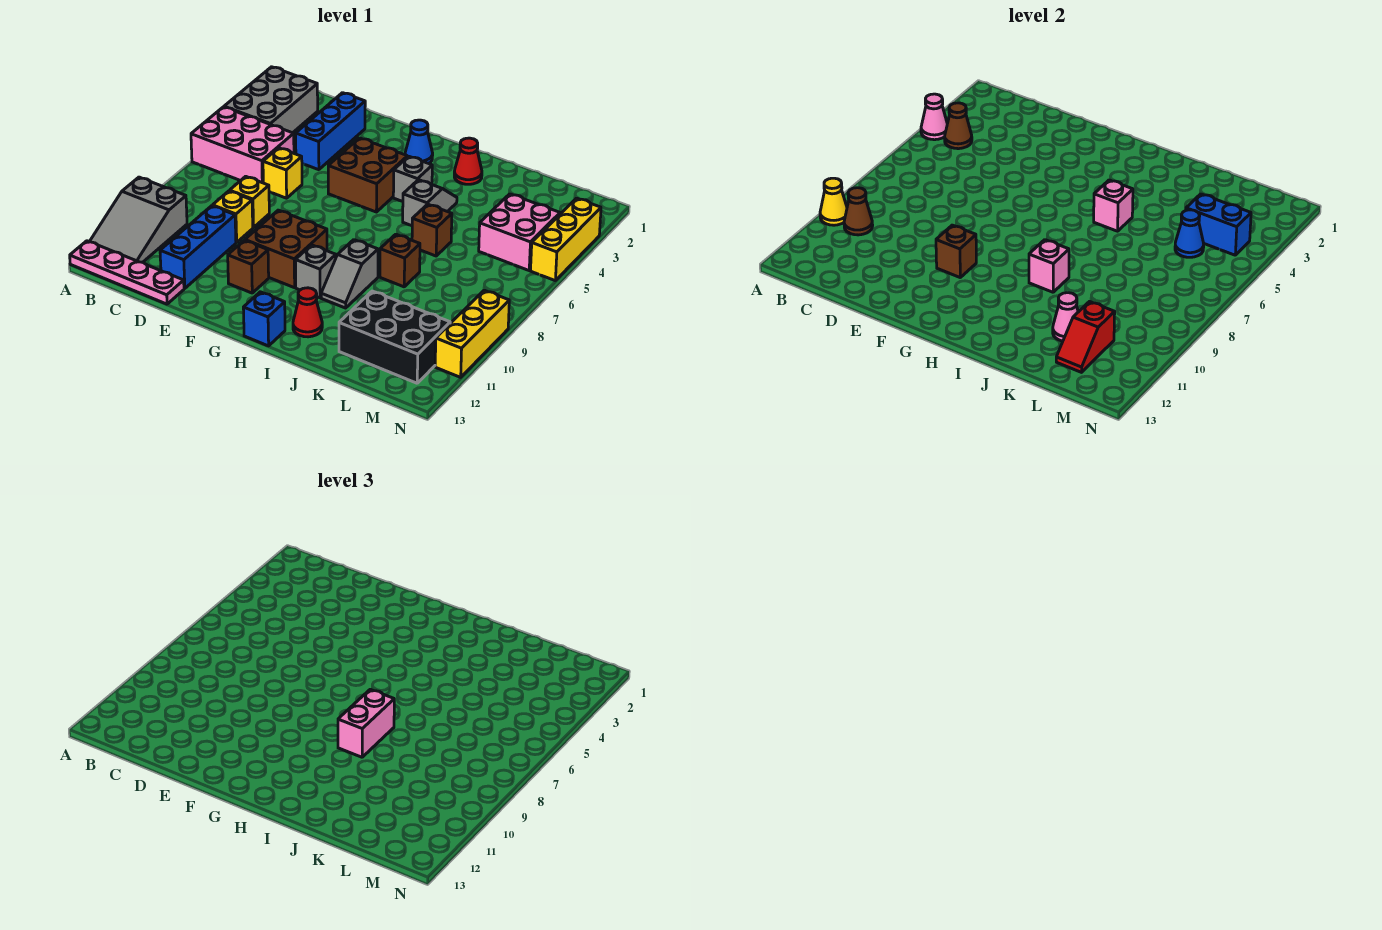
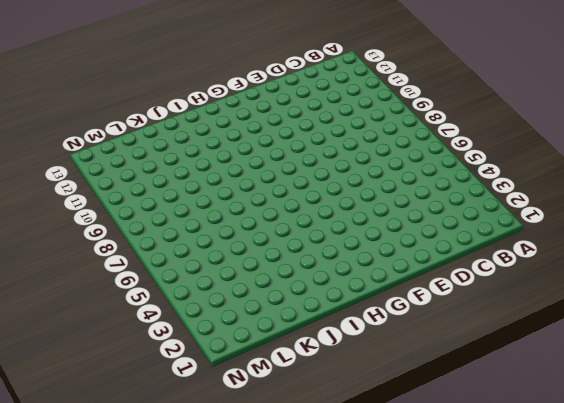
none -> grey brick A2:B4 level 1
none -> pink brick A5:C6 level 1
none -> grey slope A10:B12 level 1 top 10
none -> pink plate A13:D13 level 1

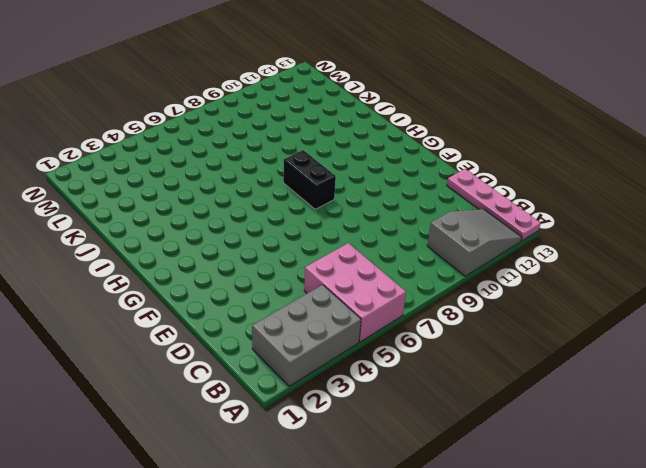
black brick G8:H8 level 1 -> none
none -> blue brick D2:D4 level 1
none -> yellow brick D6 level 1
none -> yellow brick D8 level 1
none -> yellow brick D9 level 1

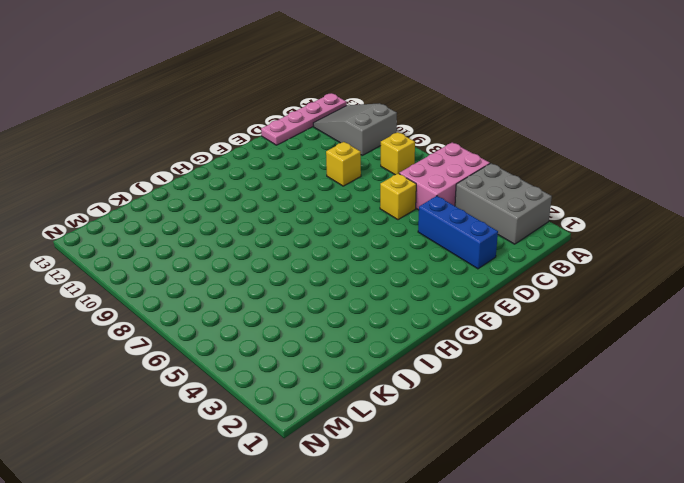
yellow brick B8 level 1 -> yellow brick D8 level 1
none -> blue brick D10:D12 level 1
none -> brown brick F4:G5 level 1
none -> brown brick F9:G10 level 1
none -> brown brick F11 level 1

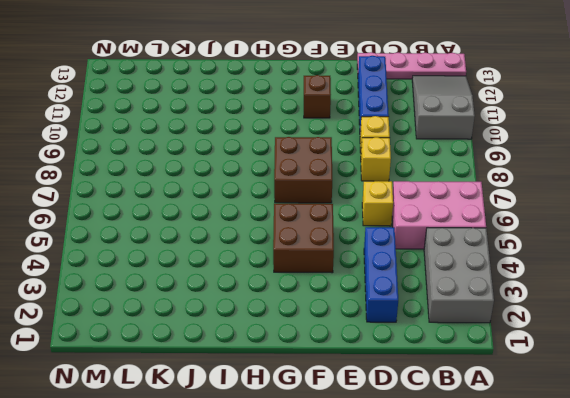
brown brick F7:G8 level 1 -> brown brick F9:G10 level 1
none -> blue cone G2 level 1
none -> grey brick H4 level 1
none -> grey brick H10 level 1
none -> blue brick H13 level 1

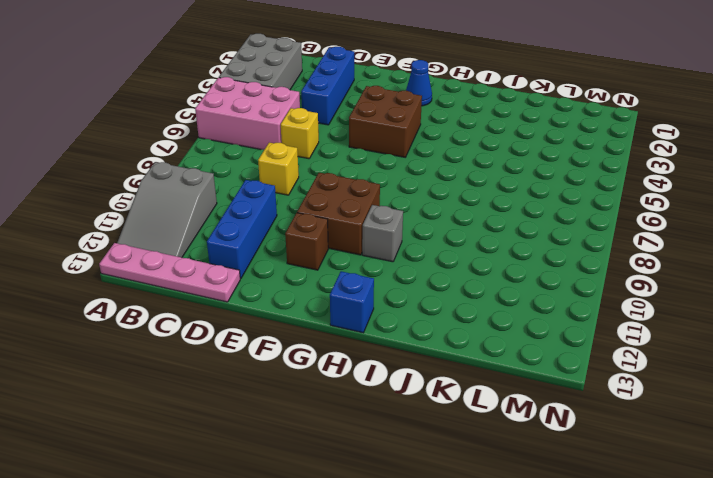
none -> yellow brick D9 level 1
none -> grey brick H4 level 1
none -> red cone I2 level 1
none -> grey slope I4:I5 level 1 top 5

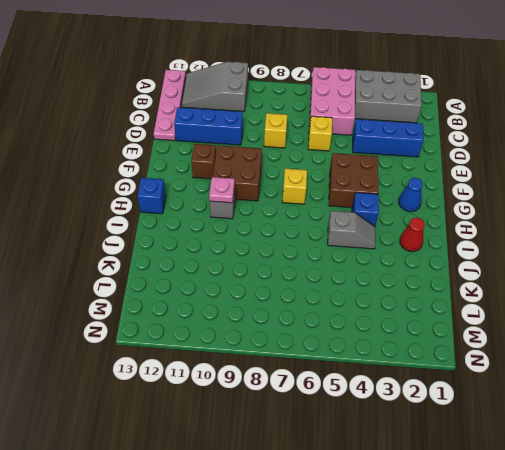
yellow brick G7 level 1 -> yellow brick D9 level 1
blue brick H4 level 1 -> grey brick H4 level 1
pink plate H10 level 2 -> none
none -> grey slope I9:I10 level 1 top 9
none -> red cone I12 level 1
none -> brown brick J6 level 1
none -> brown brick J8 level 1

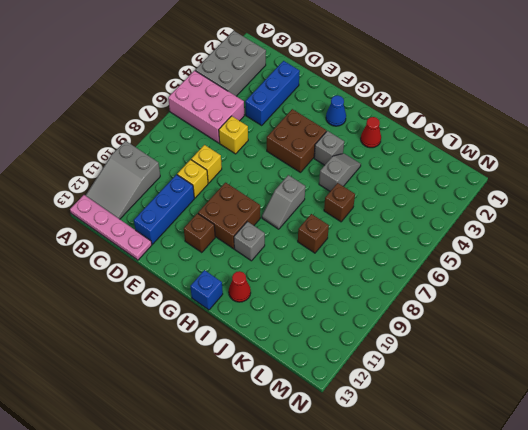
grey slope H7:H8 level 1 top 7 -> grey slope I9:I10 level 1 top 9
none -> black brick K11:M12 level 1
none -> pink brick L4:M5 level 1
none -> yellow brick N3:N5 level 1
none -> yellow brick N9:N11 level 1

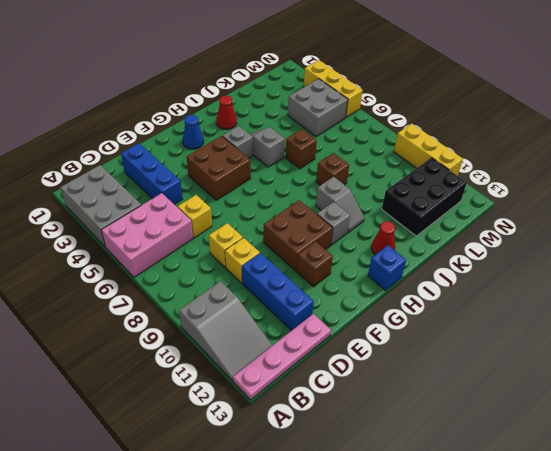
grey brick L4:M5 level 1 -> pink brick L4:M5 level 1
none -> pink cone A4 level 2
none -> yellow cone A10 level 2
none -> brown cone B4 level 2
none -> brown cone B10 level 2

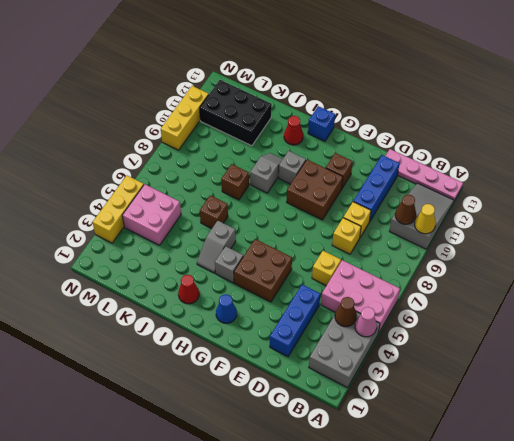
none -> brown brick F10 level 2
none -> pink brick I5 level 2
none -> pink brick I9 level 2
none -> pink cone K11 level 2

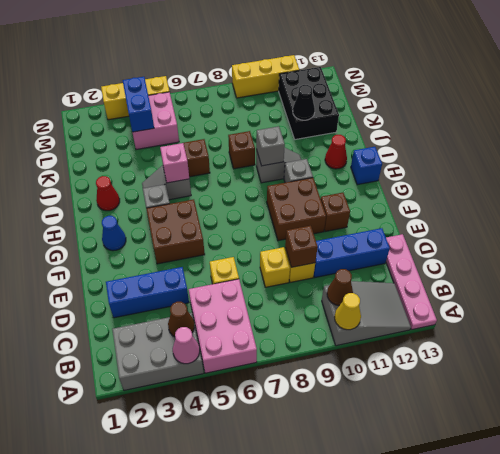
brown brick D9 level 2 -> brown brick F10 level 2
grey brick I9 level 2 -> pink brick I9 level 2
black cone K11 level 2 -> pink cone K11 level 2
none -> blue cone L5 level 2
none -> red slope L11:L12 level 2 top 11
none -> pink brick I8:I9 level 3

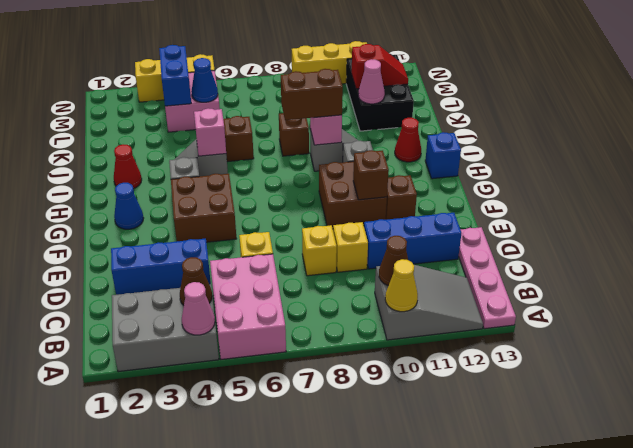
brown brick I8:I9 level 3 -> pink brick I8:I9 level 3

